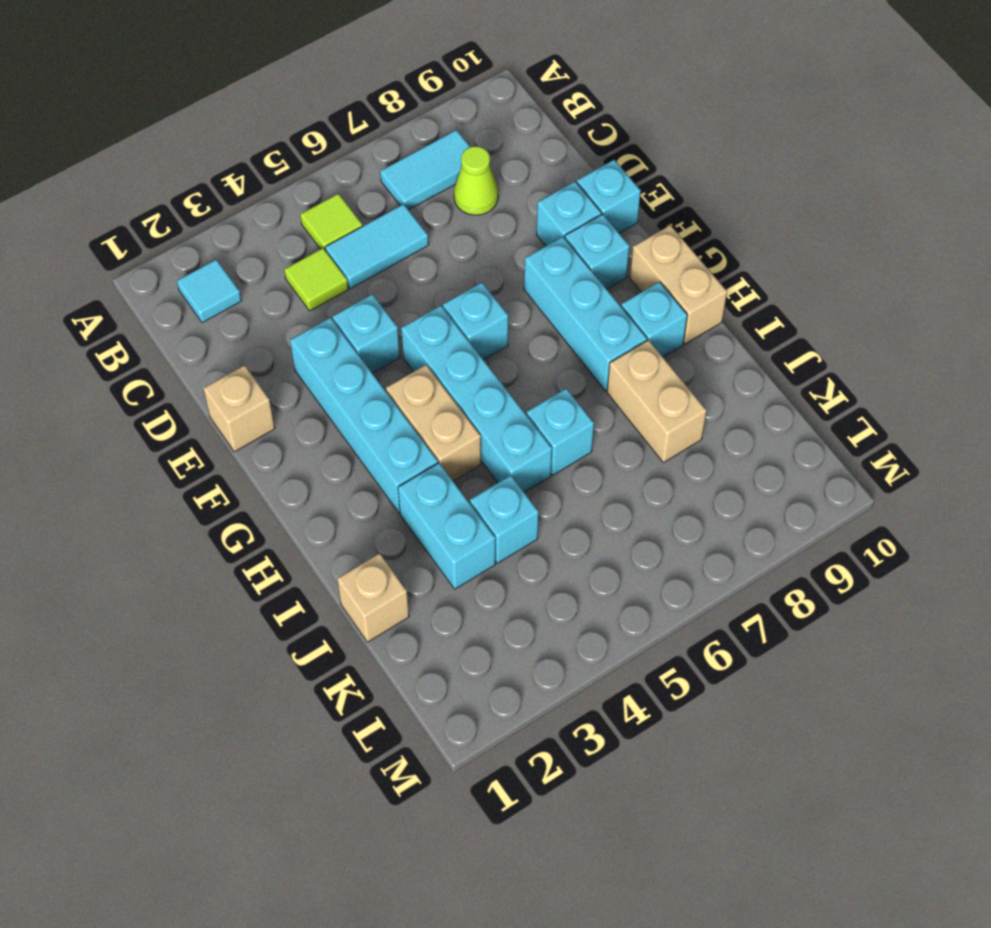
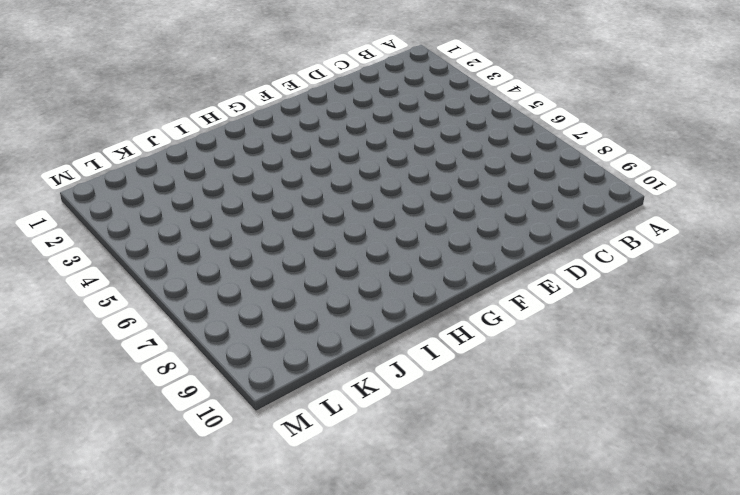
none -> cyan tile B2 level 1
none -> lime tile B5 level 1
none -> cyan tile B7:B8 level 1

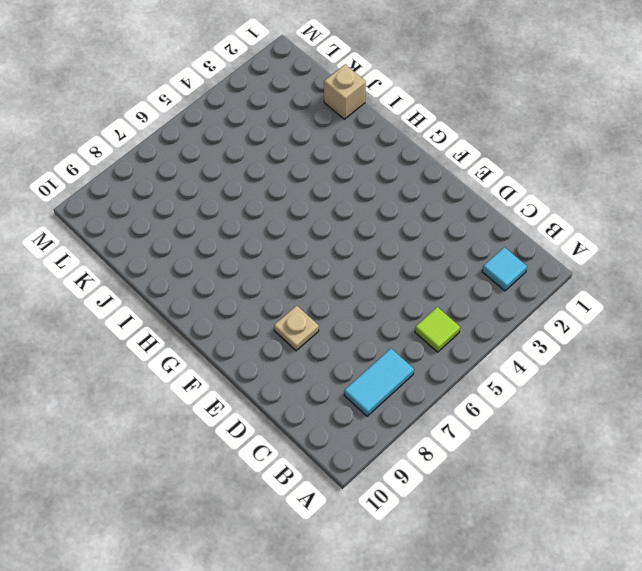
tan plate E8 level 1 -> none
none -> lime tile C4 level 1
none -> cyan tile C5:C6 level 1
none -> lime cone C8 level 1

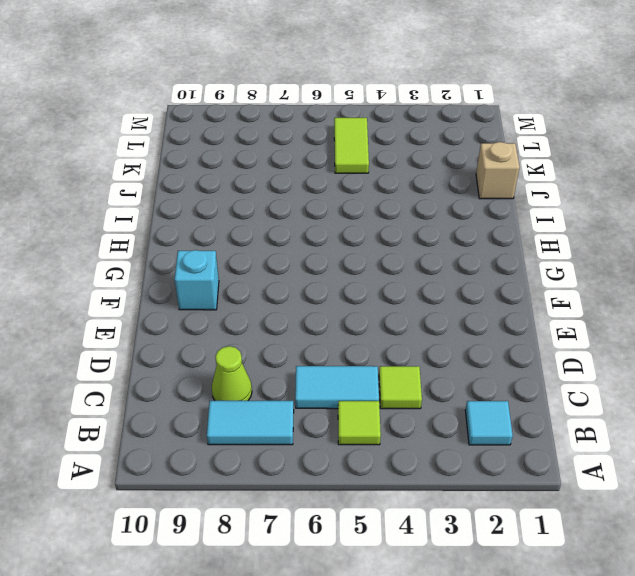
lime tile K5:L5 level 1 -> none
none -> tan brick E1 level 1
none -> cyan brick E3:H3 level 1
none -> cyan brick E4 level 1

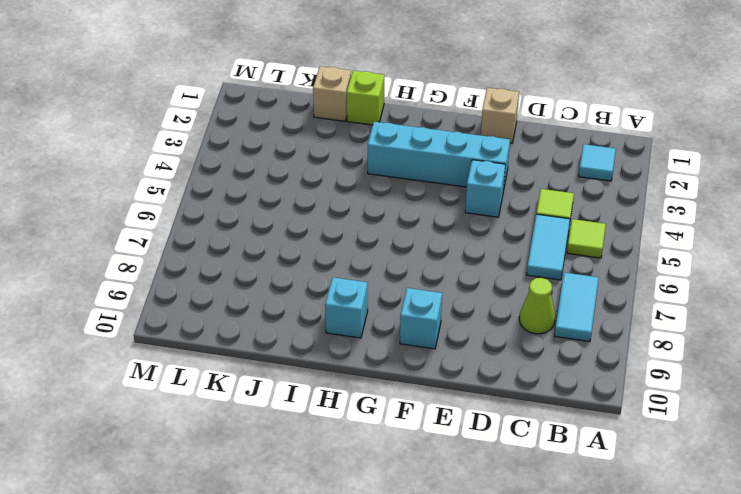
lime brick I1 level 1 -> none
none -> cyan brick E9 level 1
none -> cyan brick E10 level 1
none -> cyan brick F5:I5 level 1

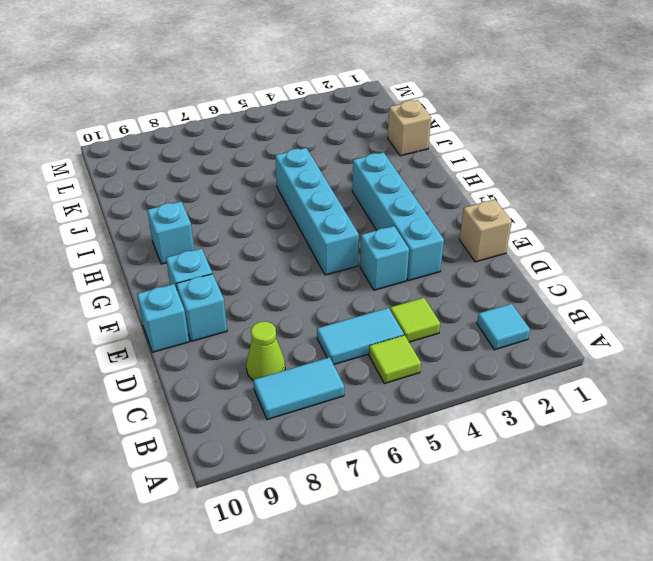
none -> cyan brick F6 level 1
none -> cyan brick F8:H8 level 1
none -> tan brick G4:H4 level 1

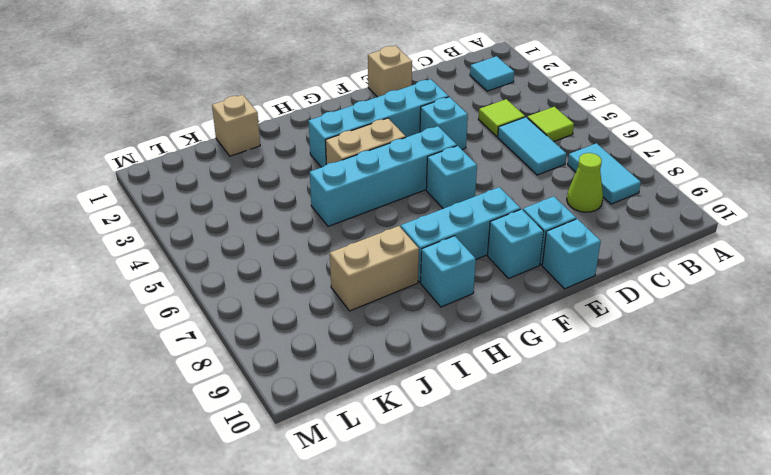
none -> tan brick G10:H10 level 1
none -> cyan brick I3:J3 level 1
none -> cyan brick I6 level 1

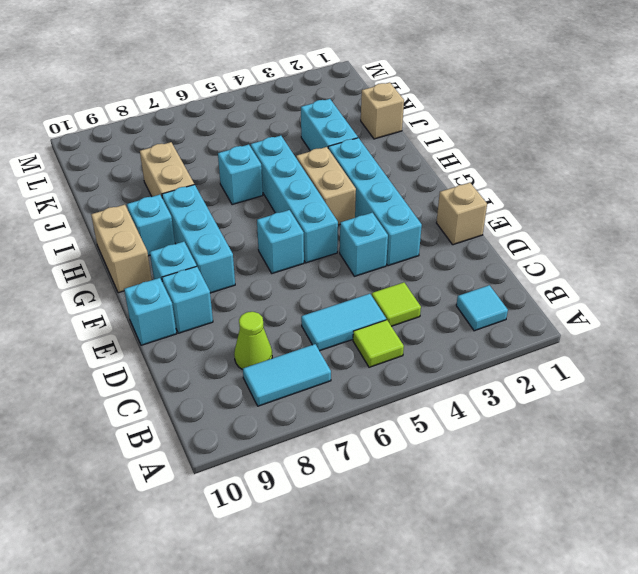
none -> cyan brick J4 level 1

